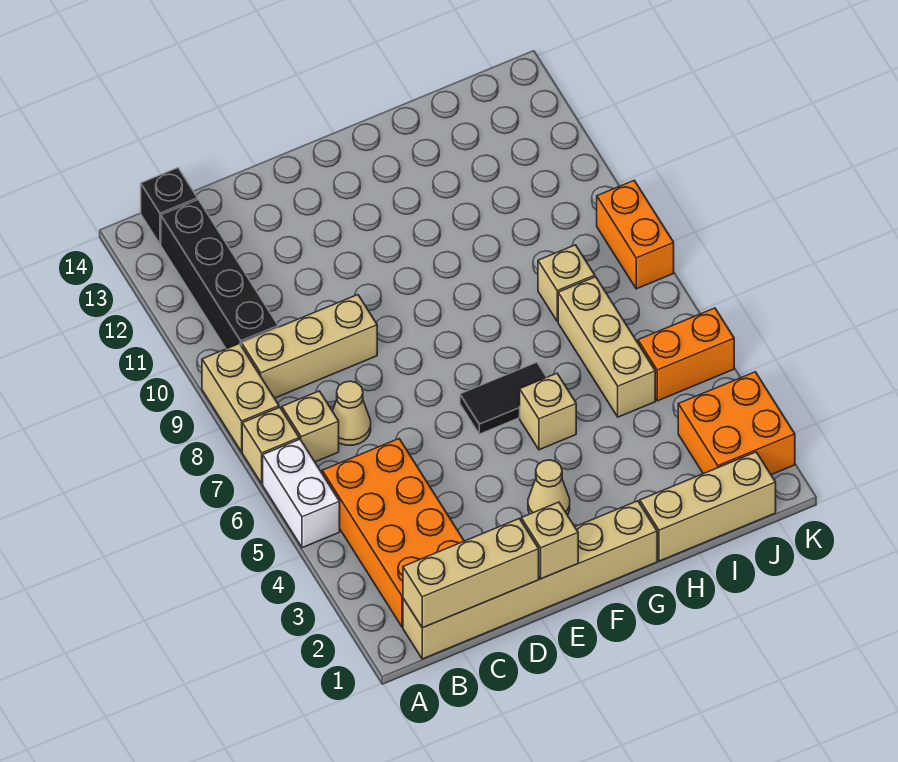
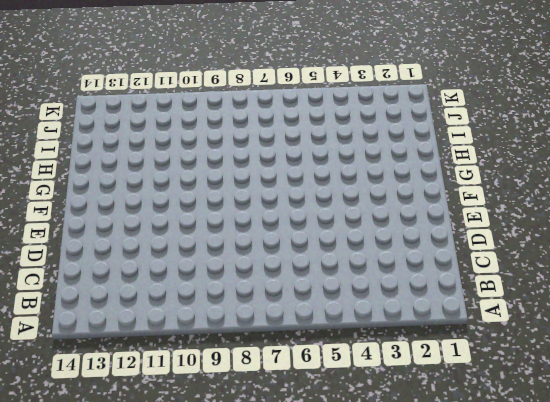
none -> white brick A5:A6 level 1
none -> tan brick A7 level 1
none -> tan brick A8:A9 level 1

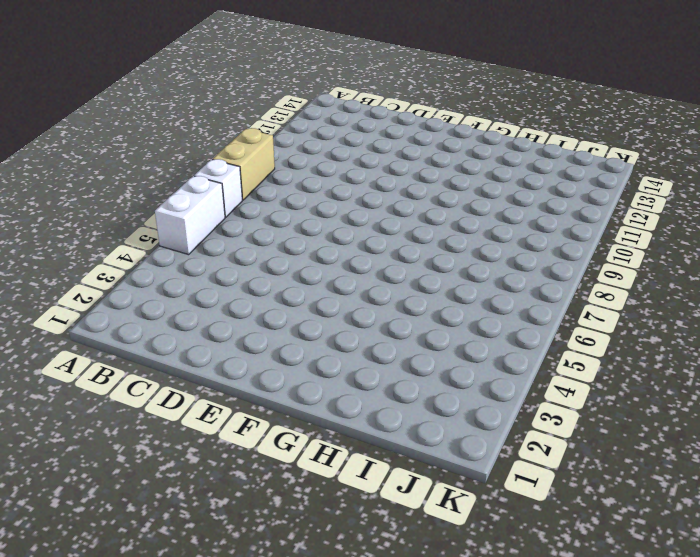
white brick A7 level 1 -> tan brick A7 level 1
none -> tan brick B1:G1 level 1
none -> orange brick B2:C5 level 1
none -> tan brick B7 level 1

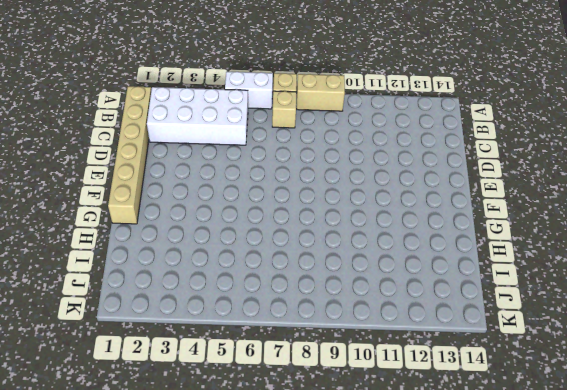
white brick B2:C5 level 1 -> orange brick B2:C5 level 1
none -> tan brick B9:D9 level 1
none -> black brick B10:B13 level 1
none -> black brick B14 level 1

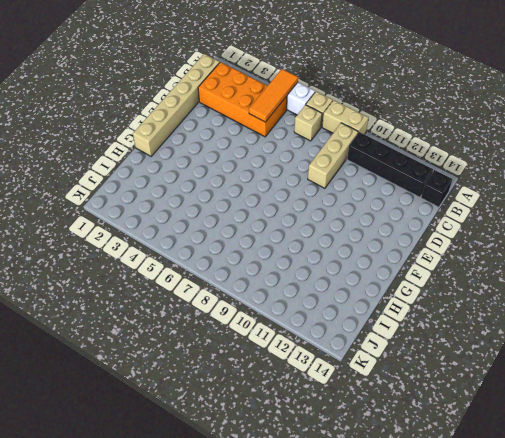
orange tile A5:C5 level 2 -> none
none -> tan cone C7 level 1
none -> tan cone F3 level 1
none -> black tile F6:G6 level 1

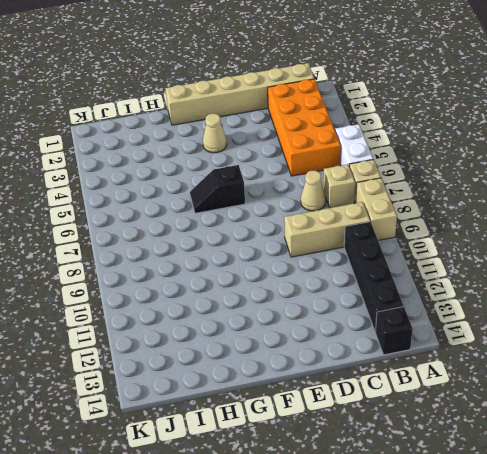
black slope F6:G6 level 1 top F -> black tile F6:G6 level 1
none -> tan brick G5 level 1
none -> tan brick H1:J1 level 1
none -> tan brick I5:I7 level 1

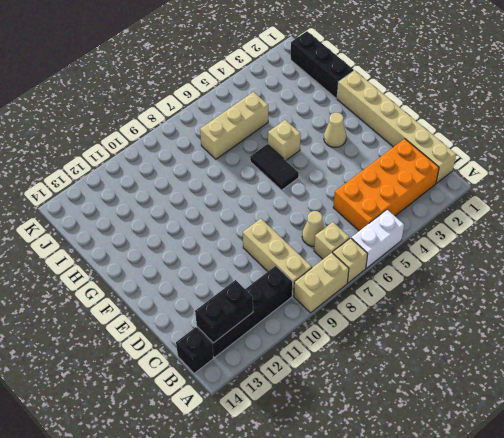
black brick B12:B13 level 2 -> none
black brick H1:J1 level 1 -> tan brick H1:J1 level 1
none -> tan brick I8 level 1
none -> orange brick J2:K3 level 1
none -> orange brick J5:K5 level 1

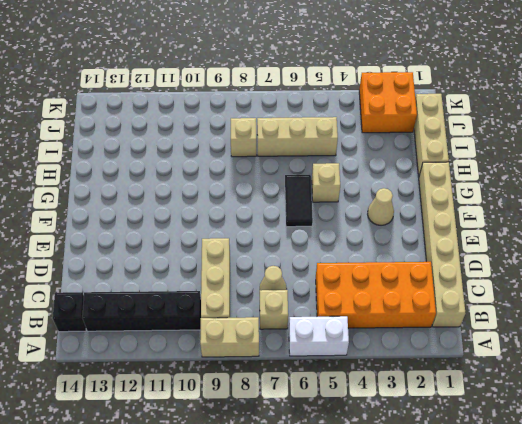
none -> tan brick A7 level 1
none -> orange brick J5:K5 level 1
none -> orange brick K8:K9 level 1

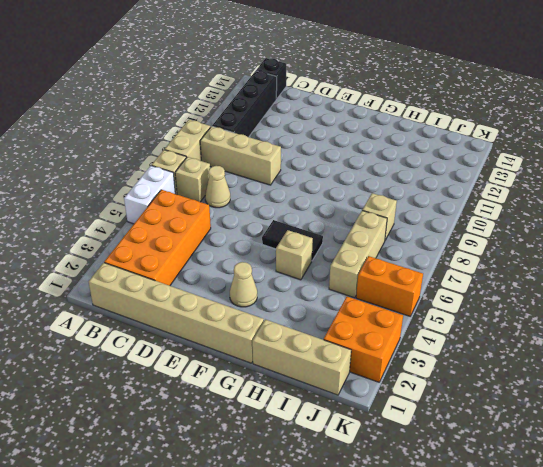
none -> orange brick K8:K9 level 1
none -> tan brick B1:D1 level 2
none -> tan brick E1 level 2

